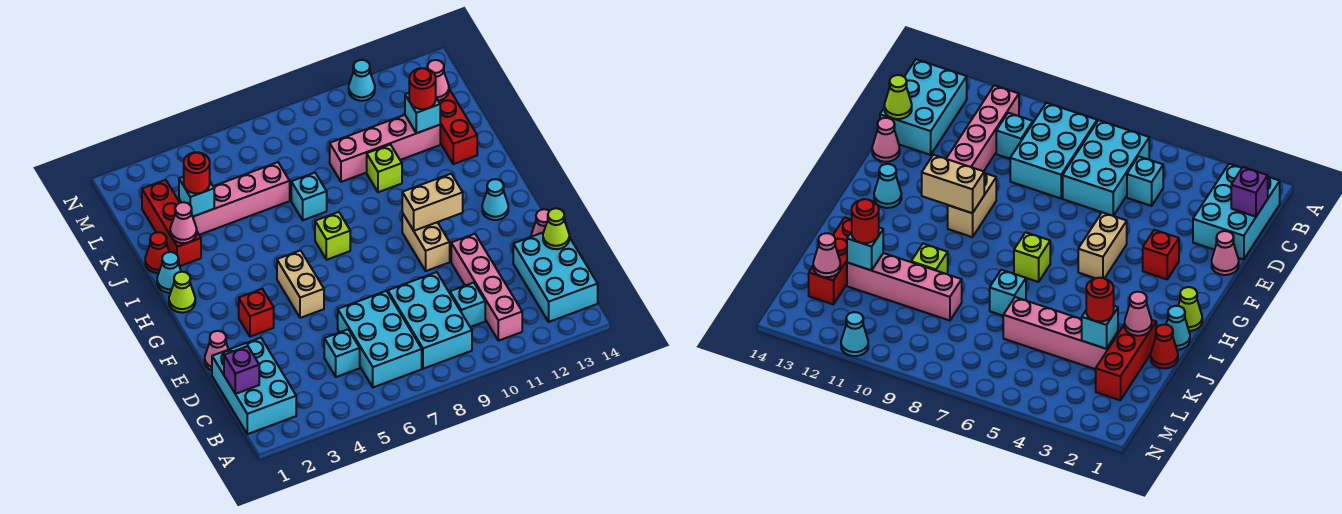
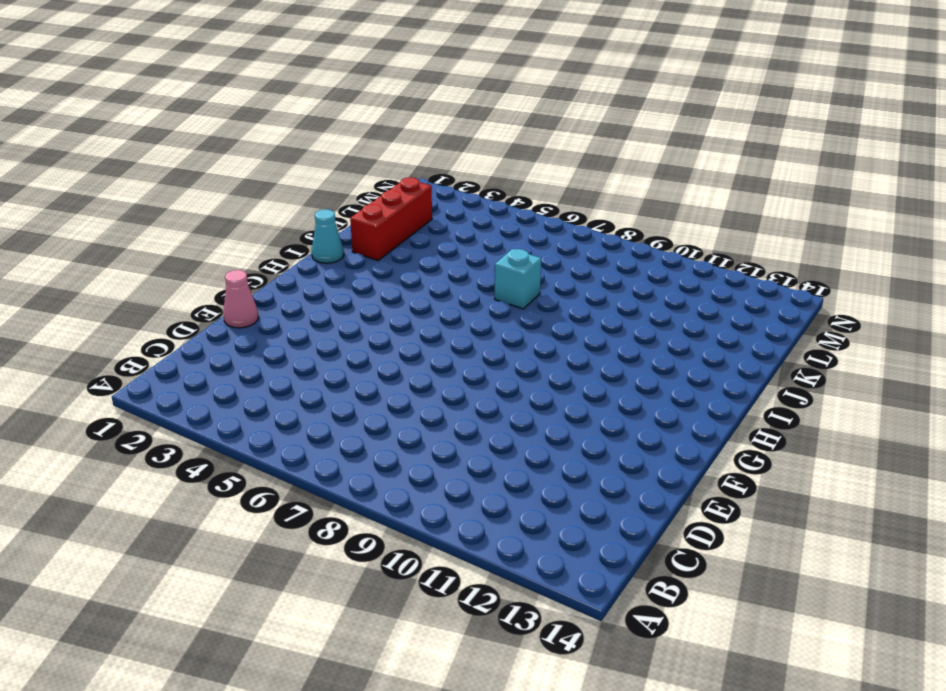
none -> cyan brick B1:D2 level 1
none -> cyan brick B6:D7 level 1
none -> cyan brick B8:D9 level 1
none -> pink brick B11:E11 level 1

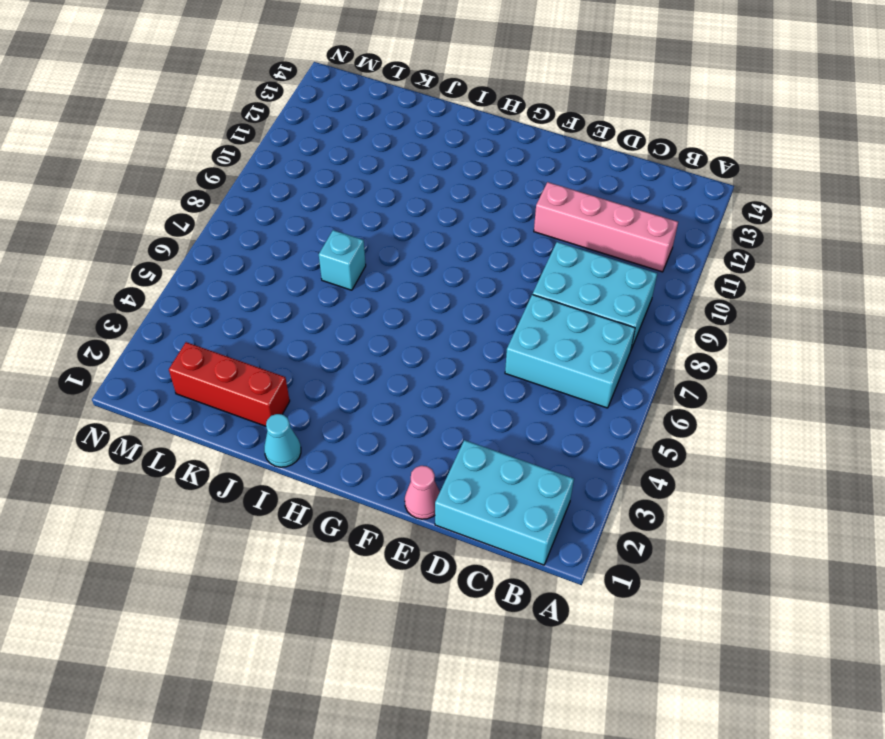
none -> cyan brick B13:D14 level 1
none -> cyan brick C5 level 1
none -> cyan brick C10 level 1
none -> pink cone E14 level 1

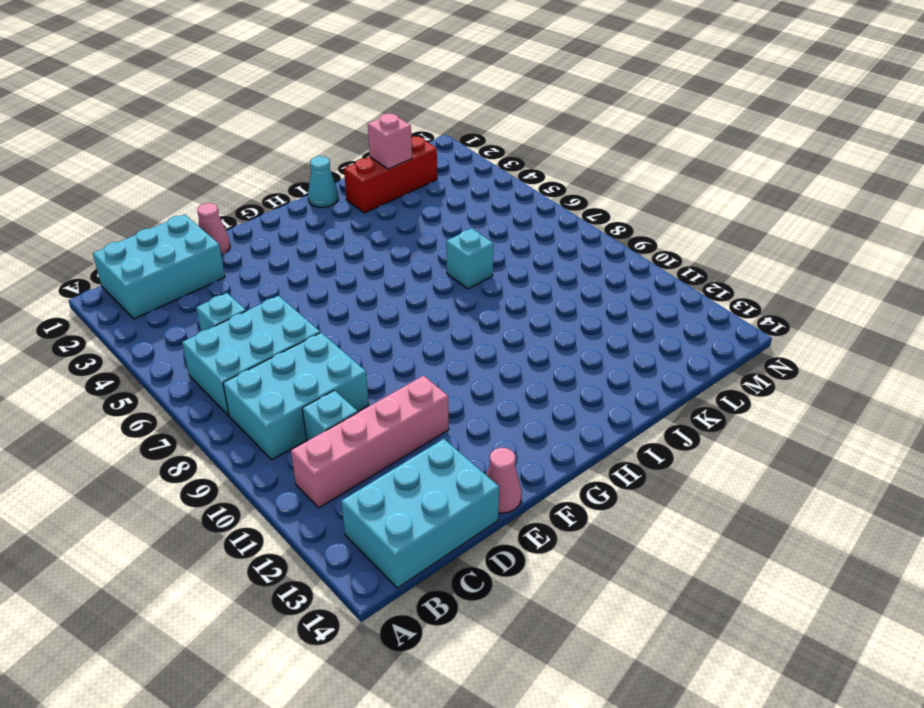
pink brick K2 level 2 -> none
none -> red brick F3 level 1
none -> tan brick F5:G5 level 1
none -> tan brick F10:G10 level 1
none -> cyan cone G13 level 1

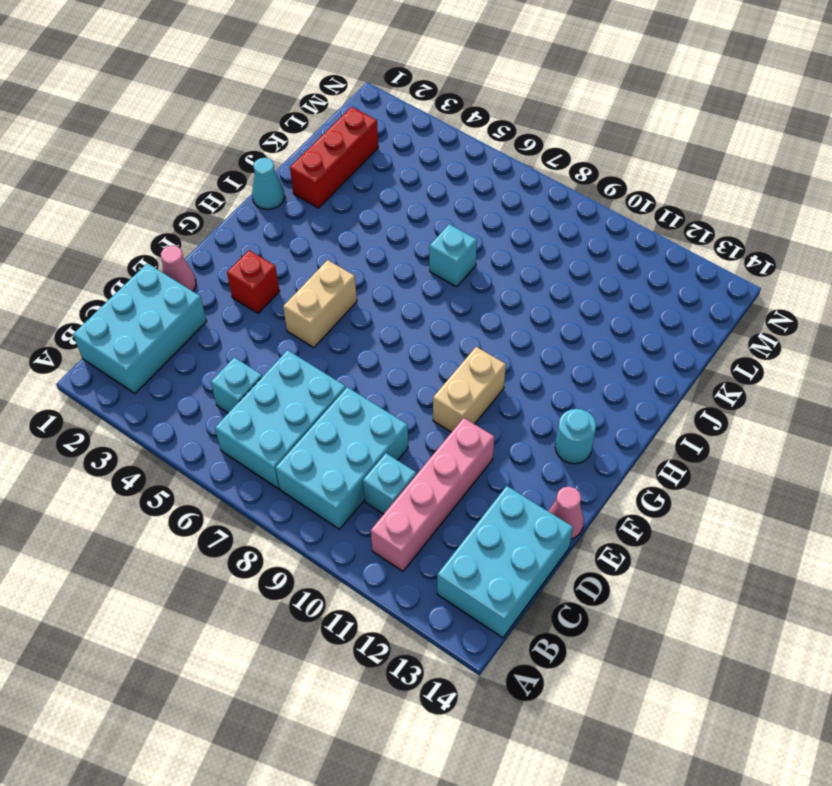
cyan round brick G13 level 1 -> cyan cone G13 level 1
none -> lime cone H1 level 1
none -> lime brick H7 level 1
none -> red cone J1 level 1
none -> lime brick J10 level 1

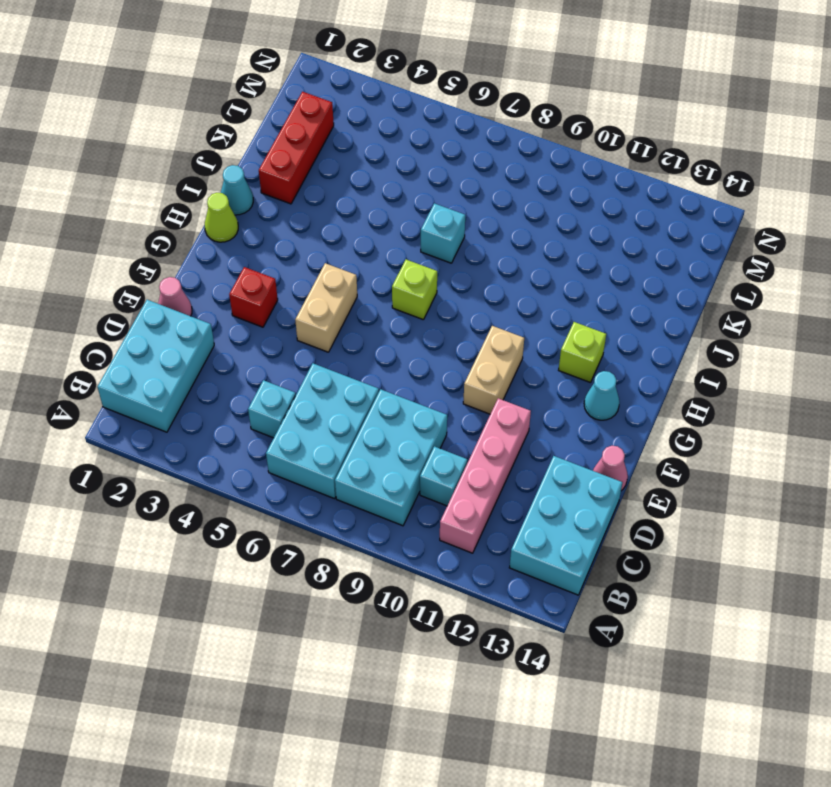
lime brick H12 level 1 -> lime brick J10 level 1
none -> red cone J1 level 1
none -> red brick J13:L13 level 1
none -> pink brick K3:K6 level 1
none -> pink brick K9:K12 level 1

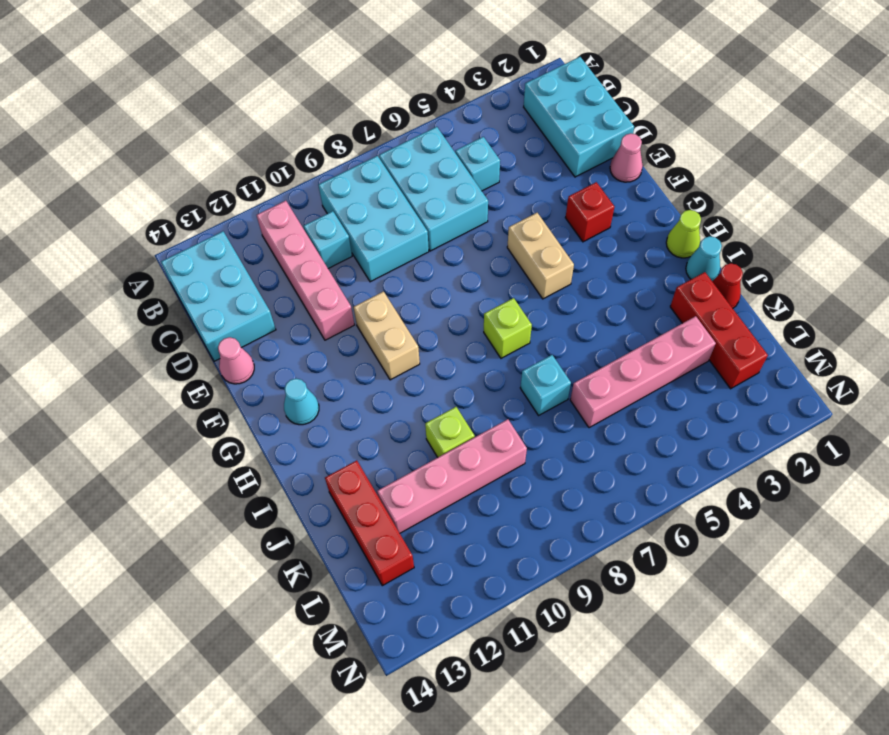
none -> cyan cone N11 level 1
none -> purple brick C1 level 2
none -> lime cone D14 level 2
none -> tan brick G10:G11 level 2

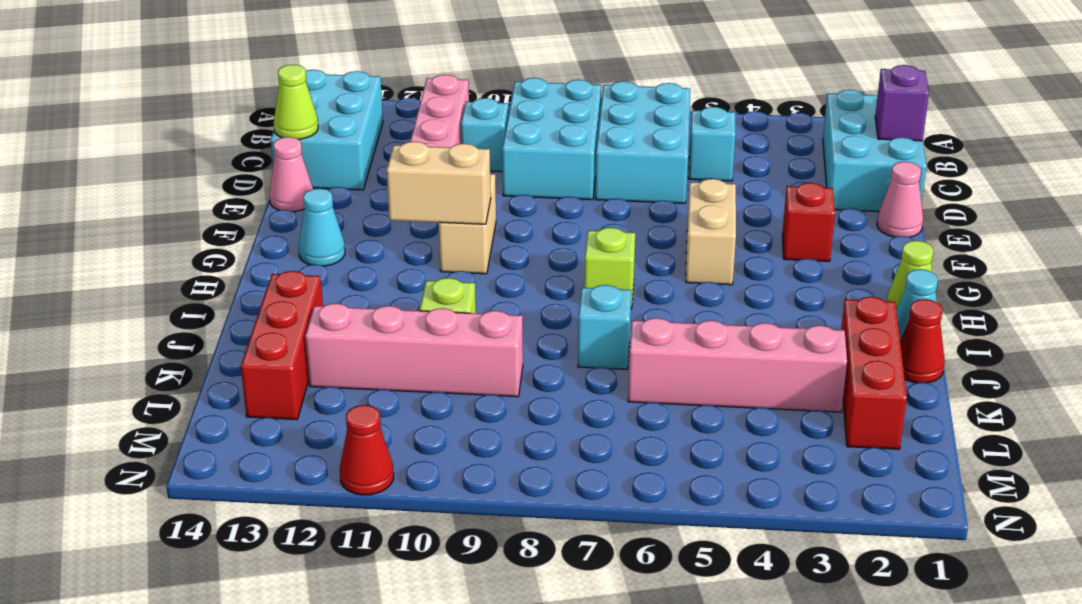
red cone N11 level 1 -> cyan cone N11 level 1
none -> pink cone J2 level 2
none -> cyan brick K3 level 2
none -> cyan brick K12 level 2
none -> pink cone L13 level 2

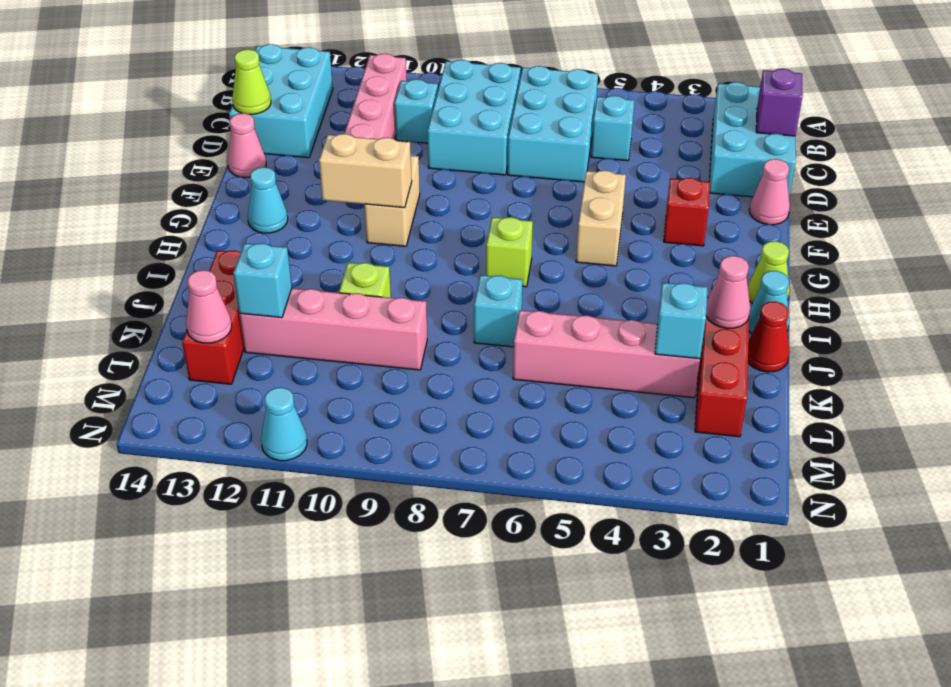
none -> red round brick K3 level 3
none -> red round brick K12 level 3

